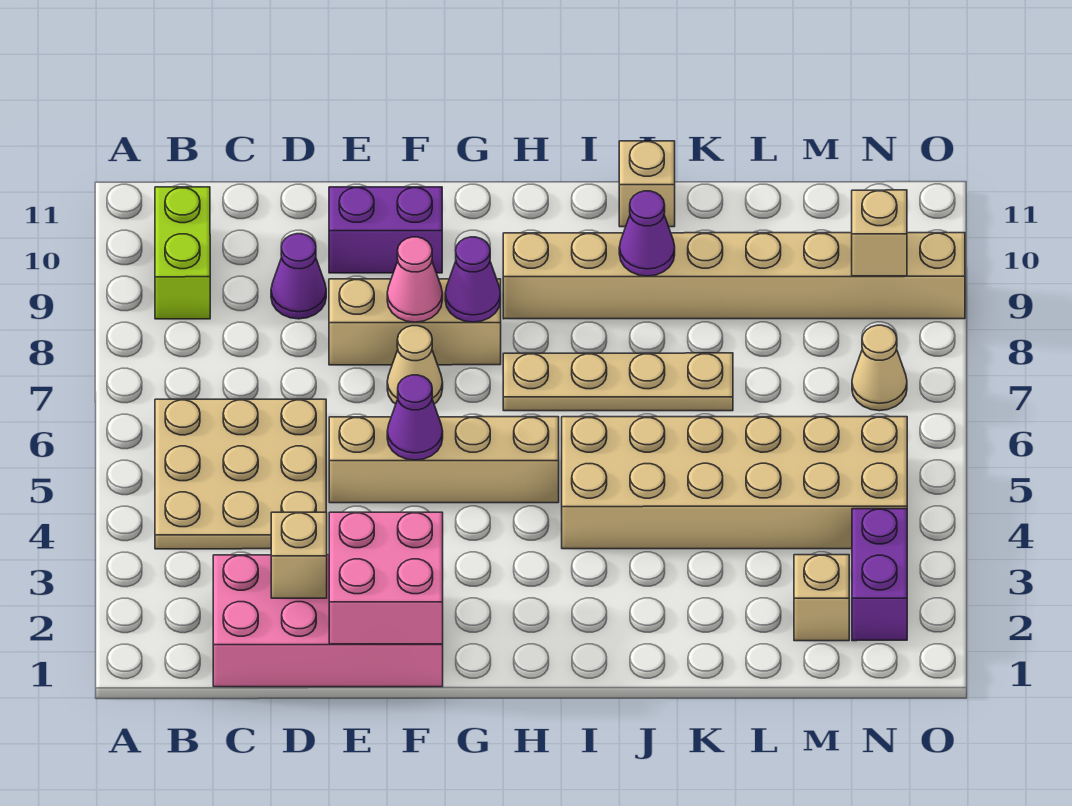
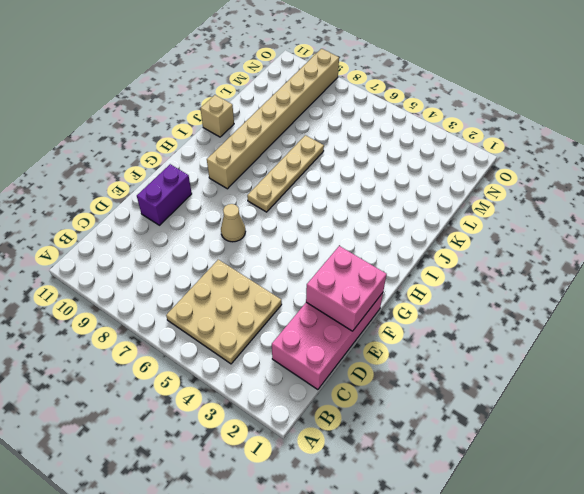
none -> lime brick B9:B10 level 1
none -> purple cone D9 level 1
none -> tan brick E5:H5 level 1

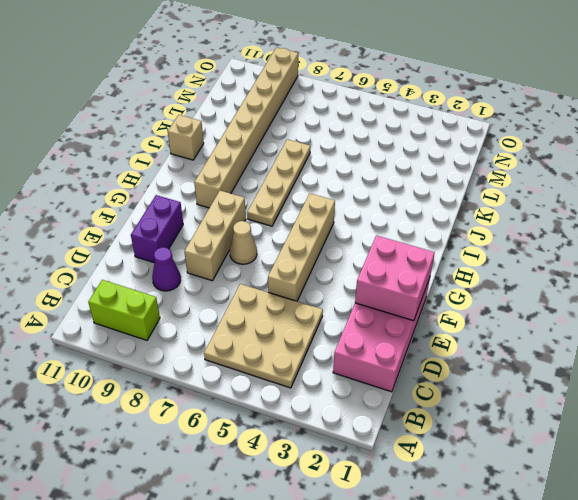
none -> tan brick I4:N5 level 1
none -> tan brick M2 level 1
none -> purple brick N2:N3 level 1

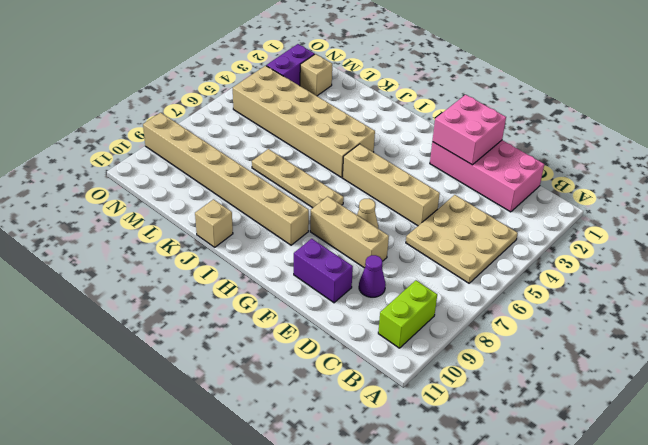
none -> tan cone N7 level 1
none -> tan brick D2 level 2
none -> purple cone F5 level 2

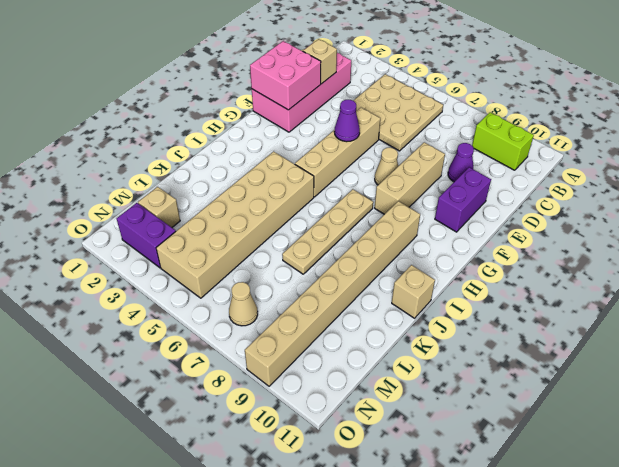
none -> pink cone F8 level 2
none -> purple cone G8 level 2
none -> purple cone J9 level 2

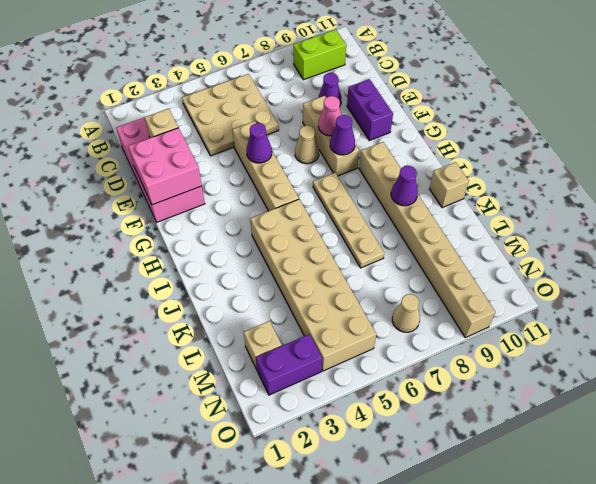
none -> tan brick N9 level 2

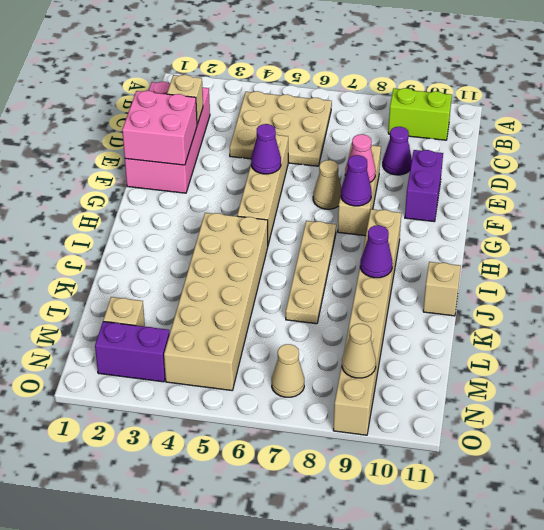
tan cone N9 level 2 -> tan brick N9 level 2

